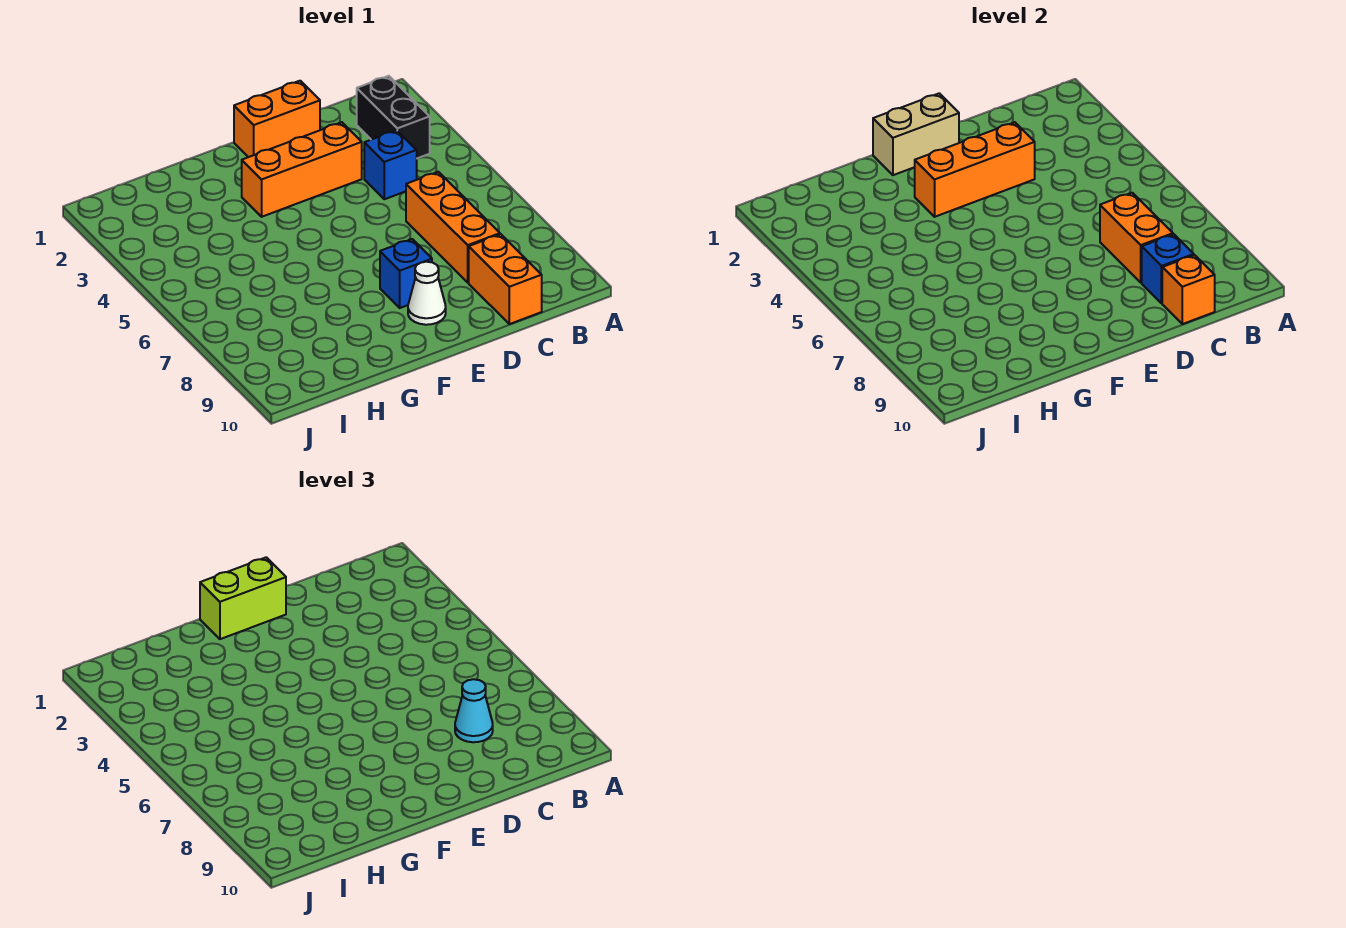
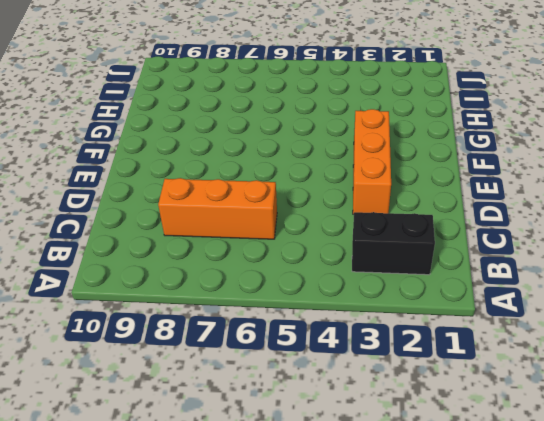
none -> blue brick C4 level 1
none -> orange brick C9:C10 level 1
none -> orange brick D1:E1 level 1

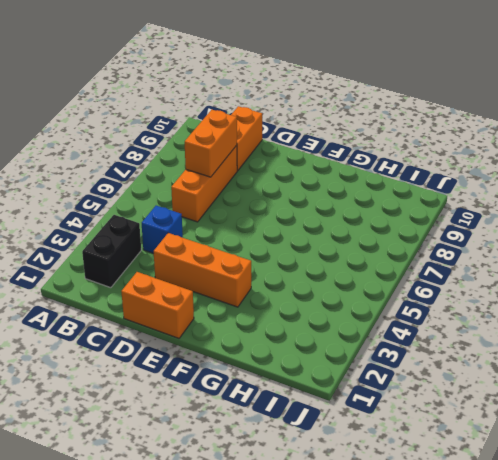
none -> blue brick E8 level 1
none -> white cone E9 level 1
none -> blue brick C9 level 2

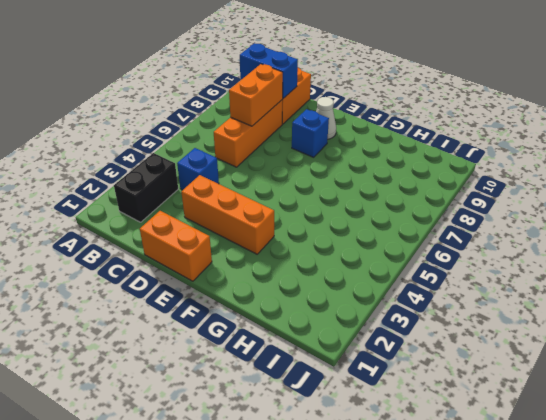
blue brick B9:C9 level 2 -> blue brick C9 level 2
none -> orange brick C10 level 2
none -> orange brick D3:F3 level 2
none -> tan brick E1:F1 level 2

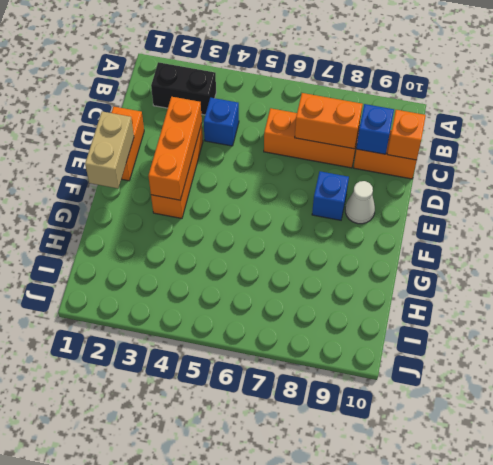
none -> cyan cone C8 level 3
none -> lime brick E1:F1 level 3

